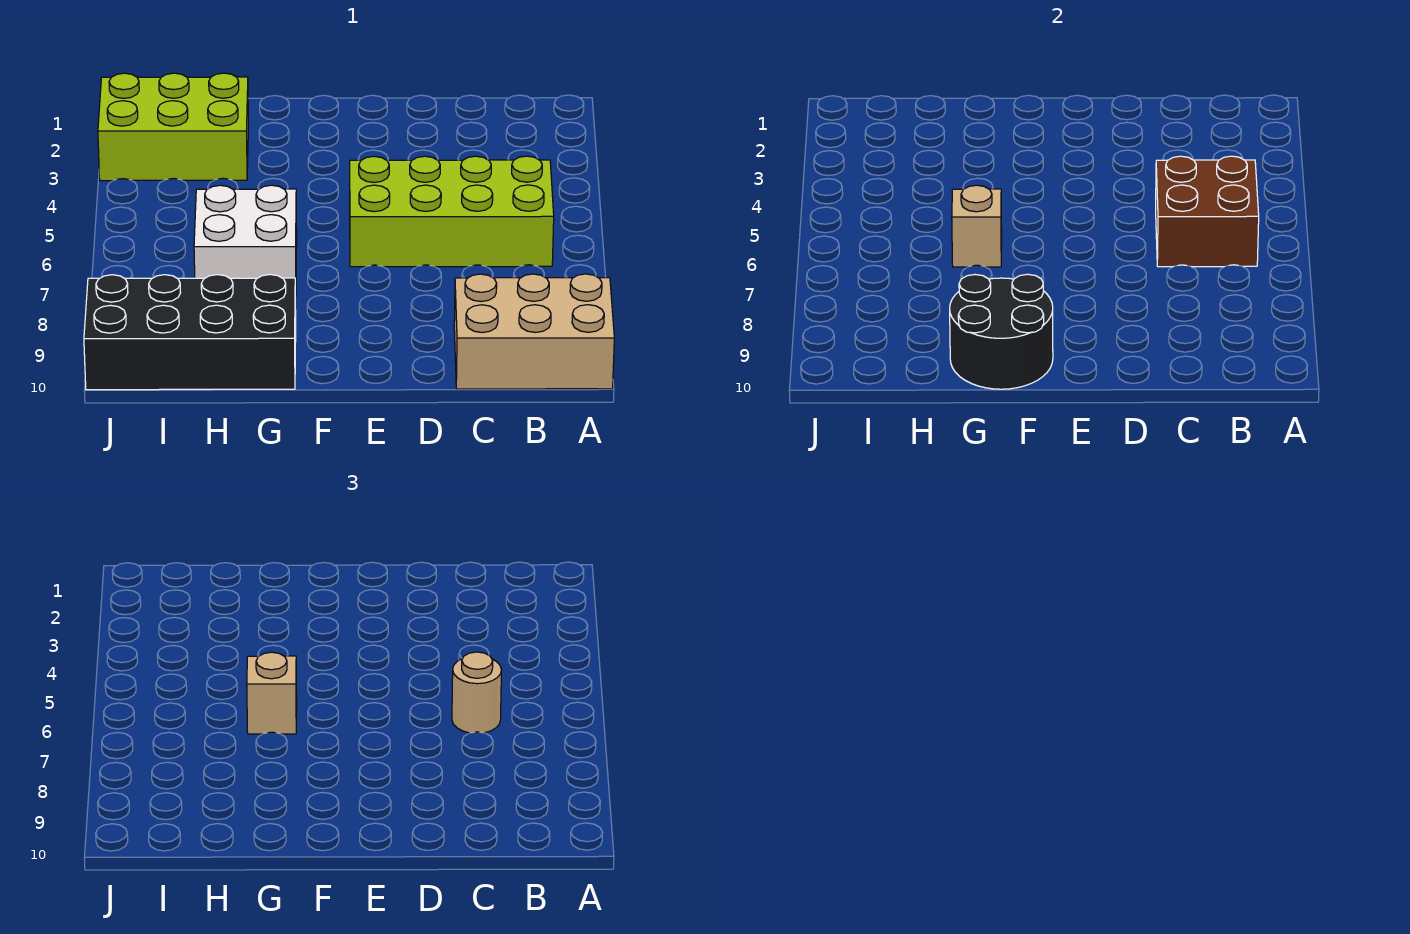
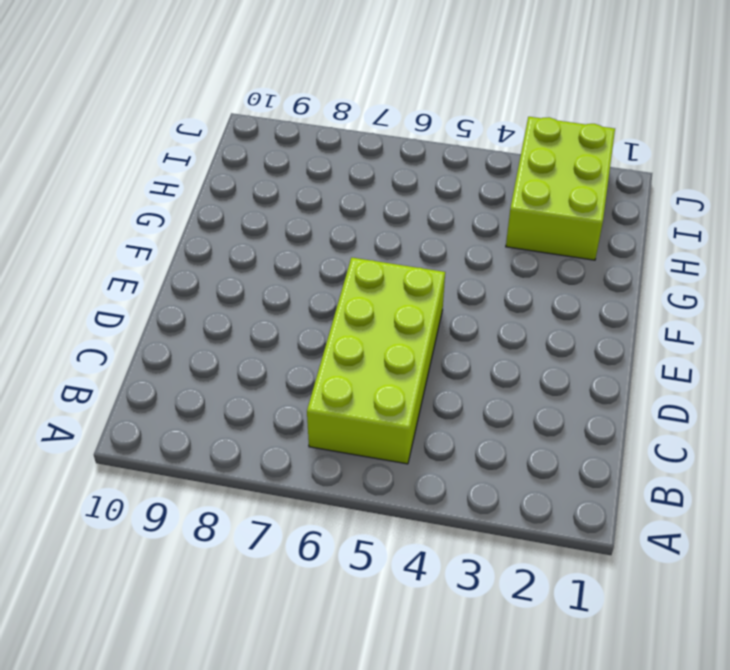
none -> tan brick A9:C10 level 1
none -> white brick G6:H7 level 1

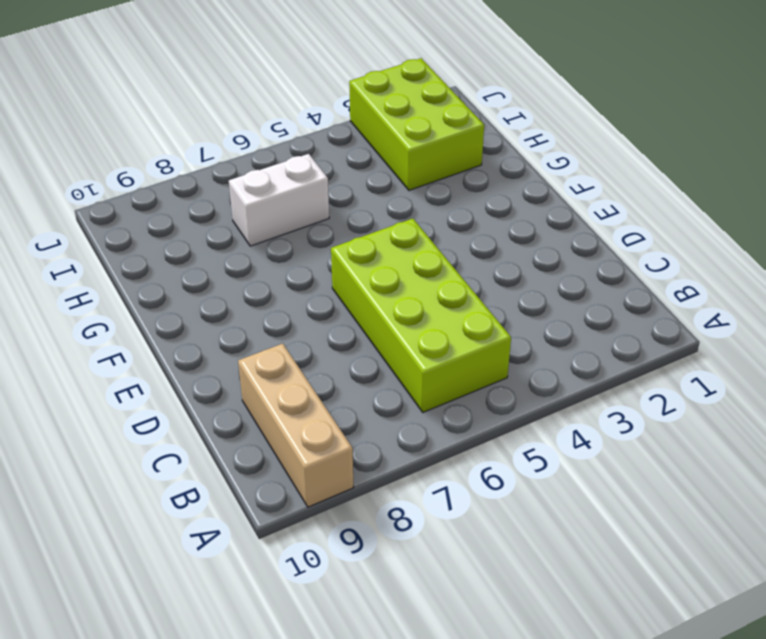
tan brick A9:C9 level 1 -> tan brick A9:C10 level 1
white brick H6:H7 level 1 -> white brick G6:H7 level 1
none -> black brick G9:J10 level 1
none -> brown brick B5:C6 level 2

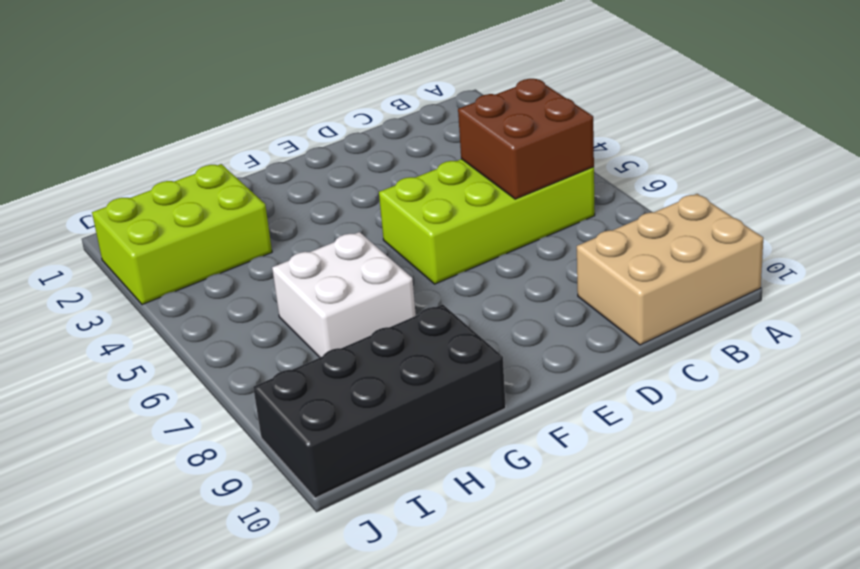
none -> black round brick F9:G10 level 2
none -> tan brick G6 level 2

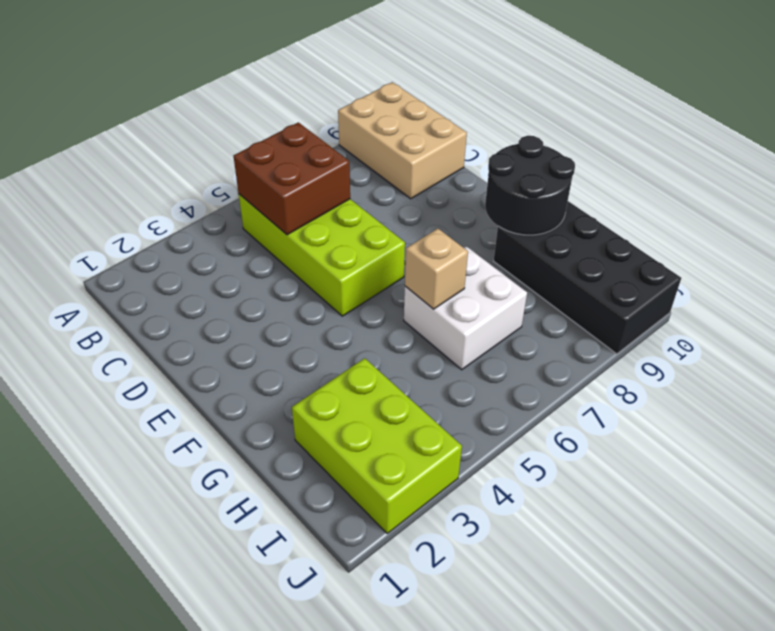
none -> tan round brick C6 level 3
none -> tan brick G6 level 3

